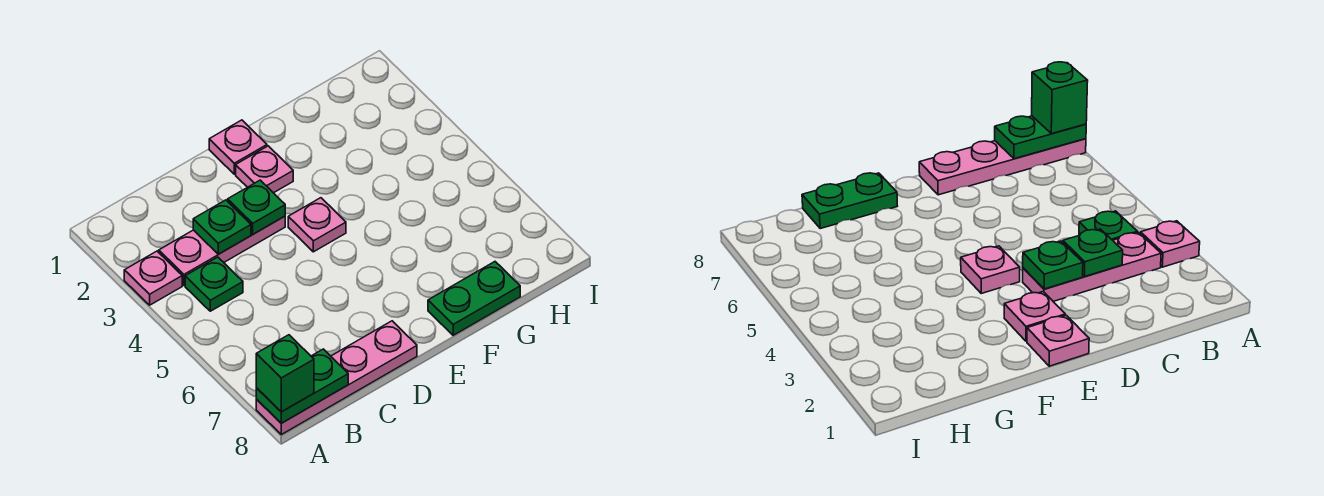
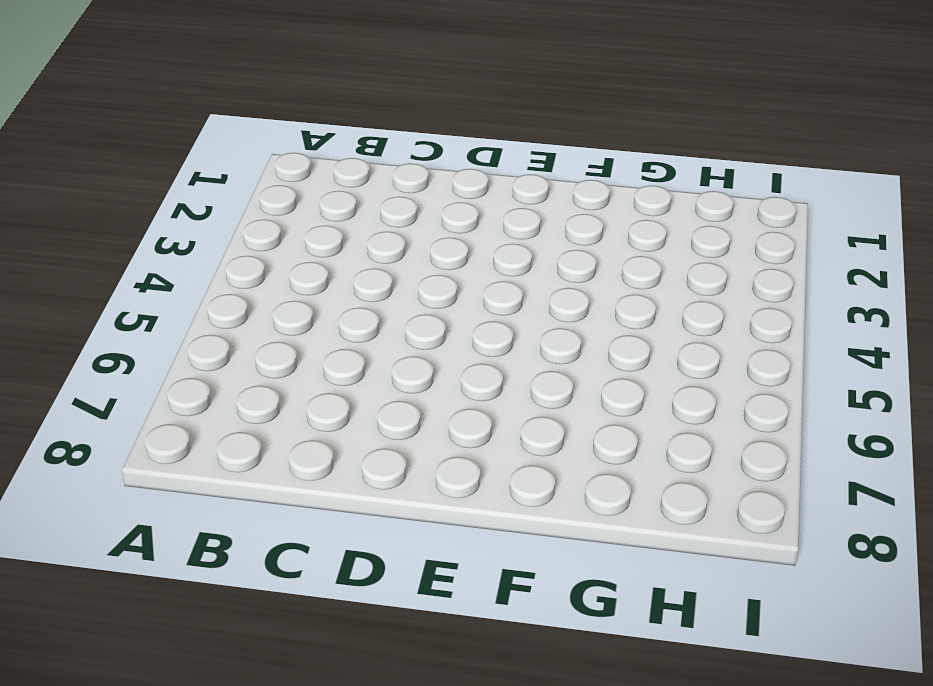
none -> pink plate A3 level 1
none -> pink plate A8:D8 level 1
none -> pink plate B3:D3 level 1

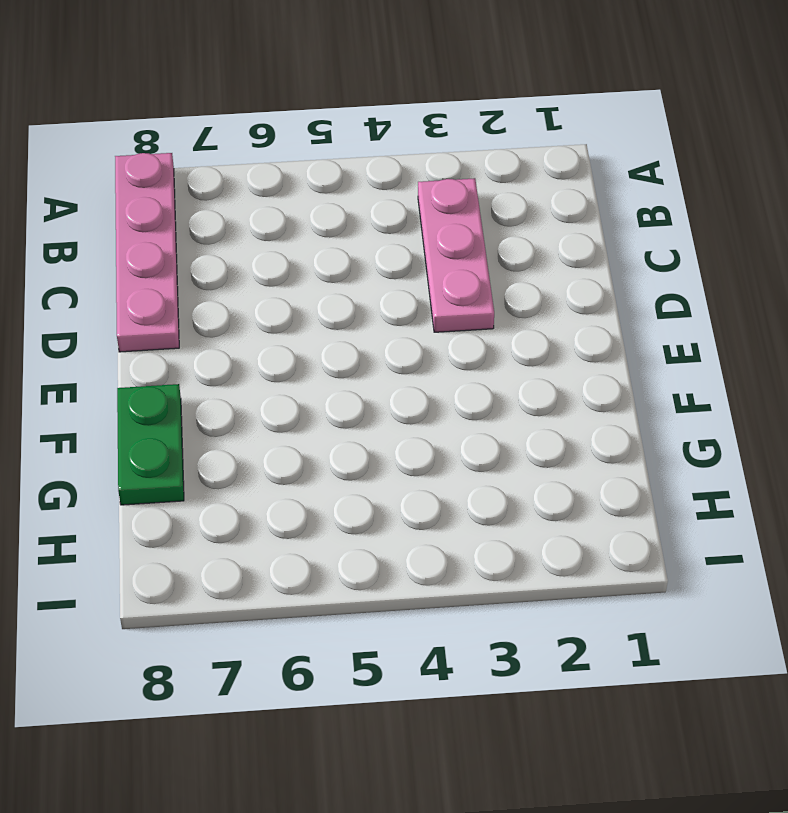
none -> pink plate A3 level 1
none -> green plate B4 level 1
none -> pink plate E1 level 1

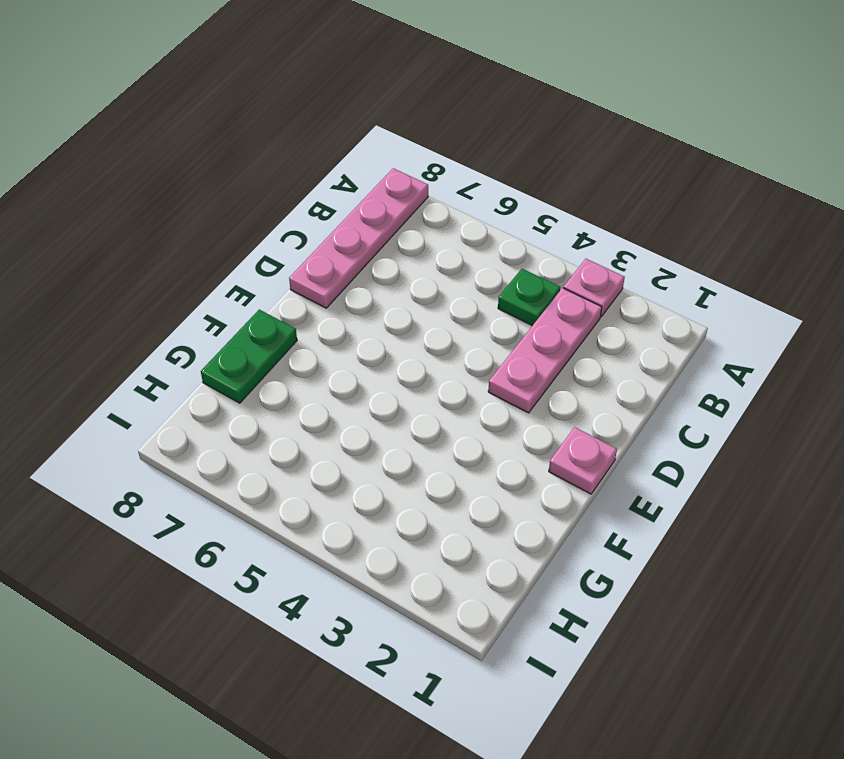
none -> pink plate E2 level 1
none -> pink plate E4 level 1
none -> green plate A8:B8 level 2

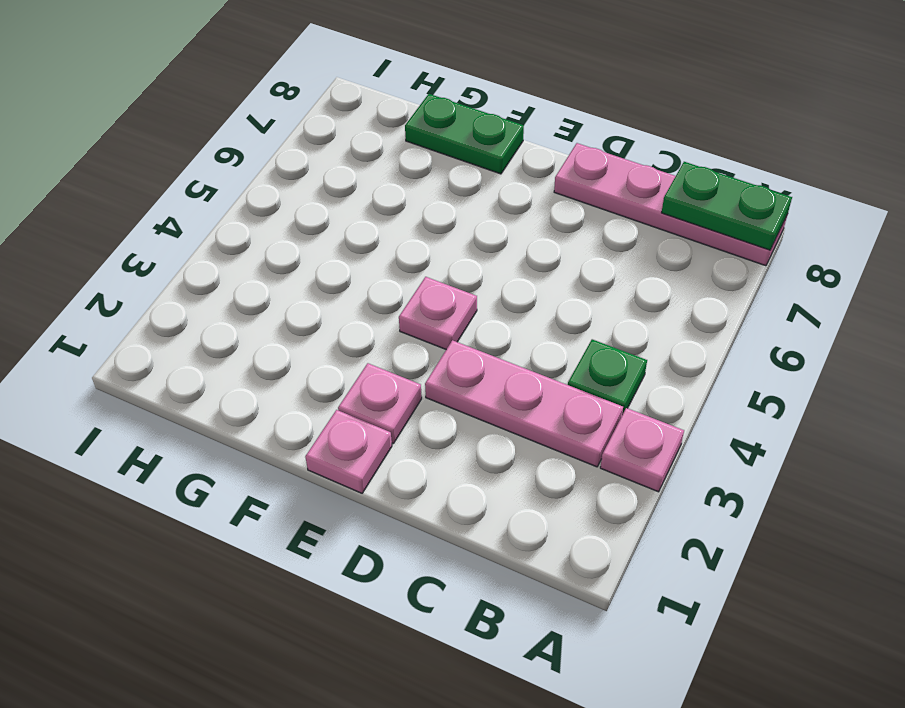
none -> green plate C3 level 2
none -> green plate D3 level 2
none -> green brick A8 level 3

